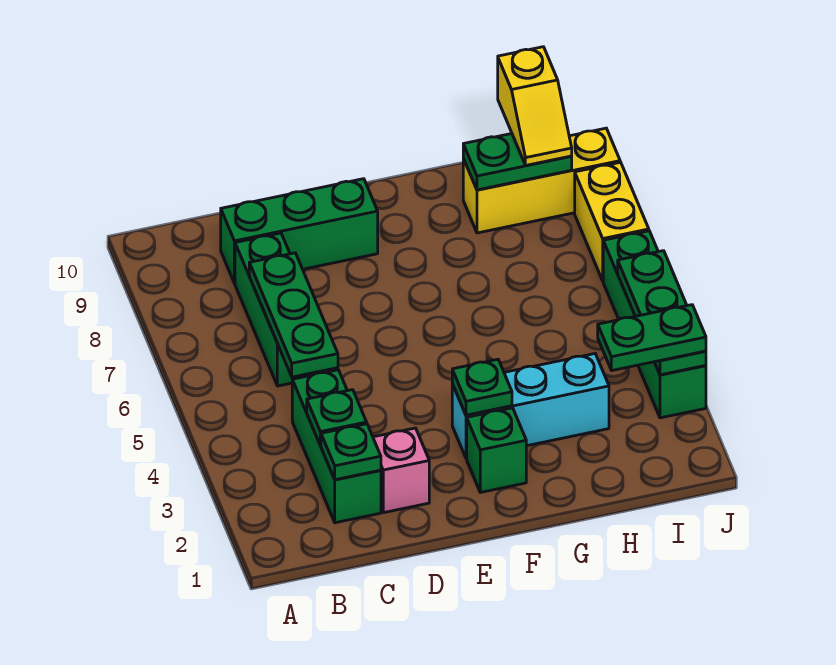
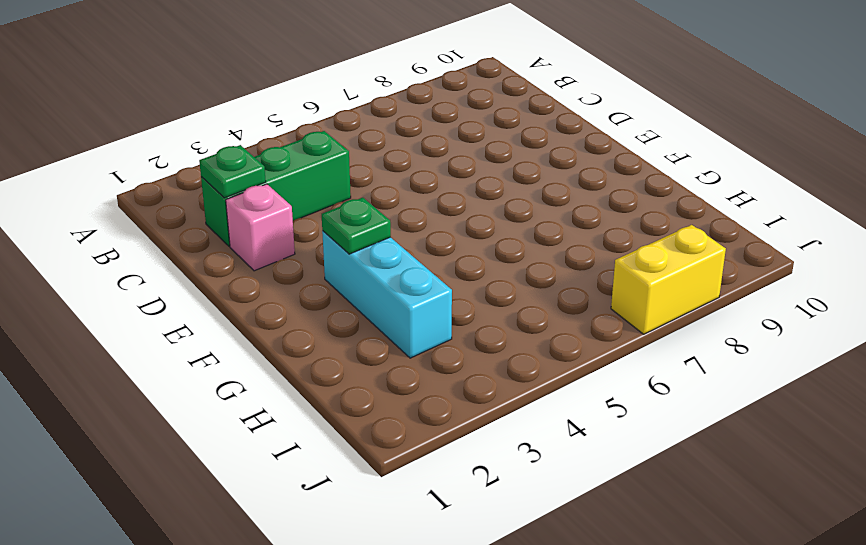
none -> green brick C6:C8 level 1
none -> green brick C9:E9 level 1
none -> green brick F2 level 1

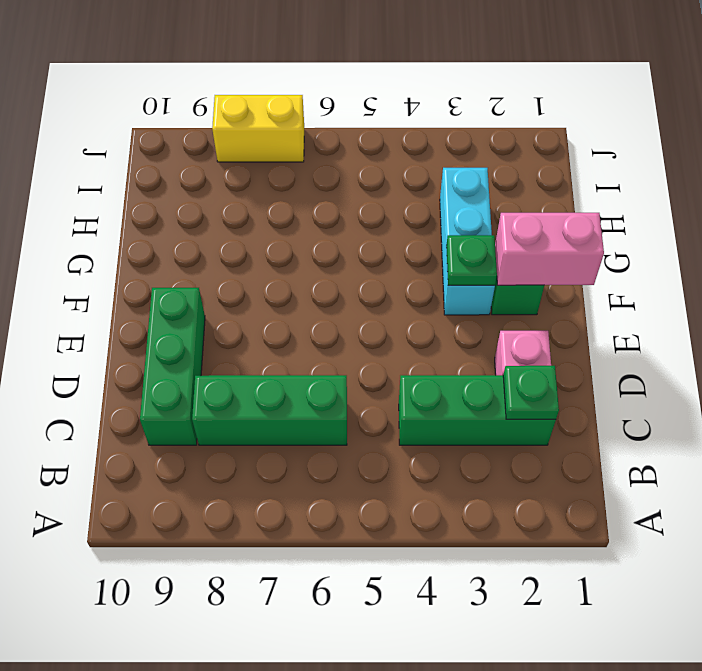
pink brick F1:F2 level 2 -> none
none -> yellow brick H9:J9 level 1
none -> green brick J3:J6 level 1
none -> green plate C3 level 2

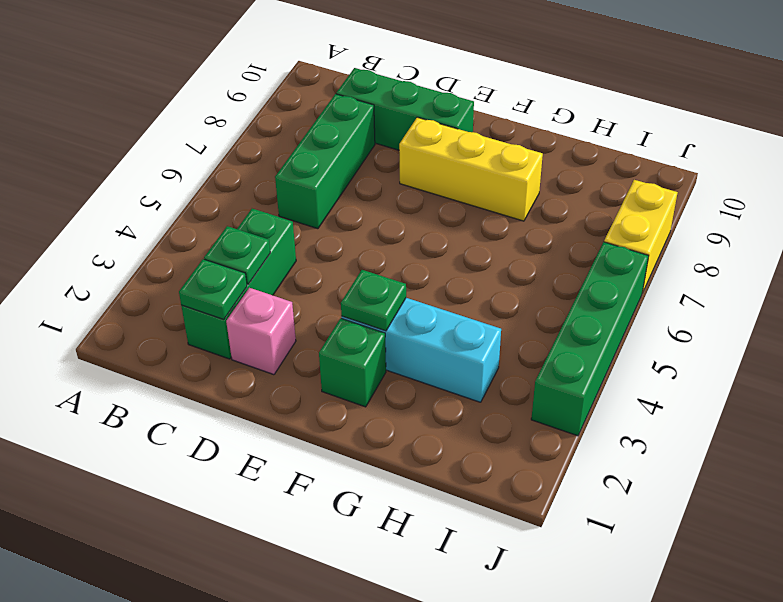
yellow brick E8:G8 level 1 -> yellow brick H9:J9 level 1
none -> green plate C5:C7 level 2
none -> green plate H9:I9 level 2
none -> green plate J3:J5 level 2

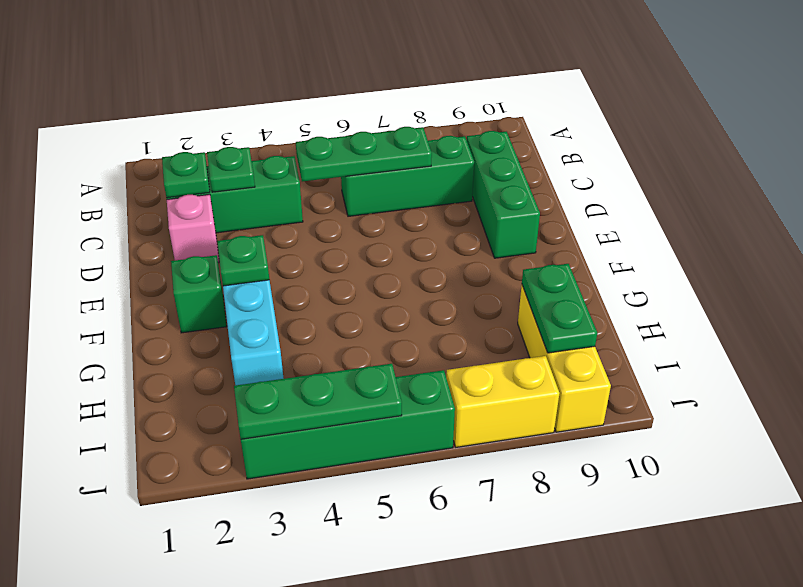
none -> green plate I3:J3 level 3
none -> yellow slope I9:I10 level 3 top 10

